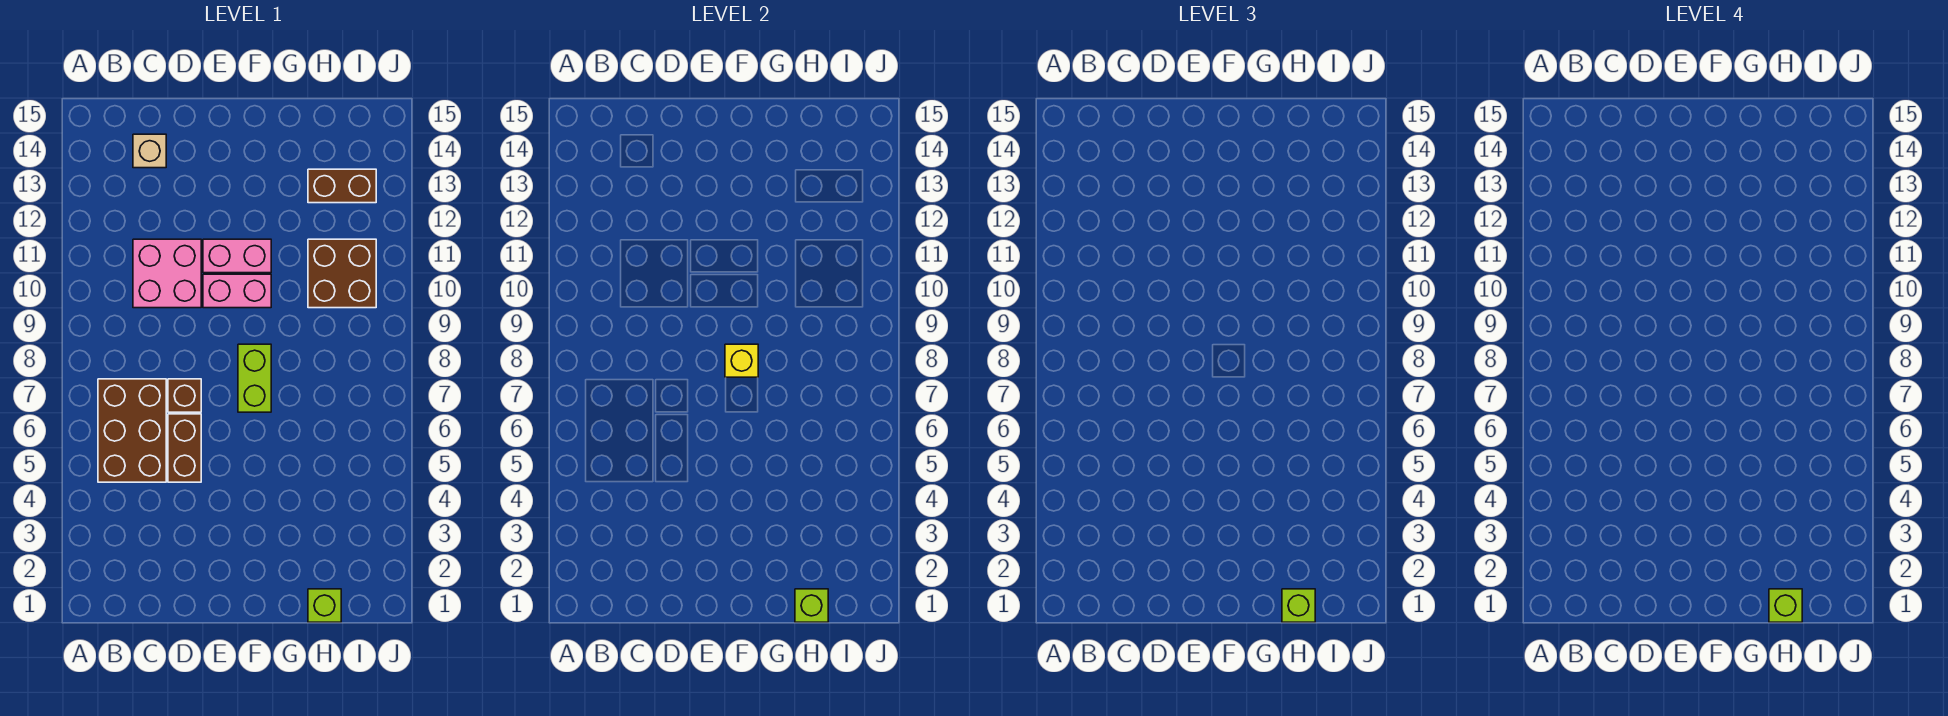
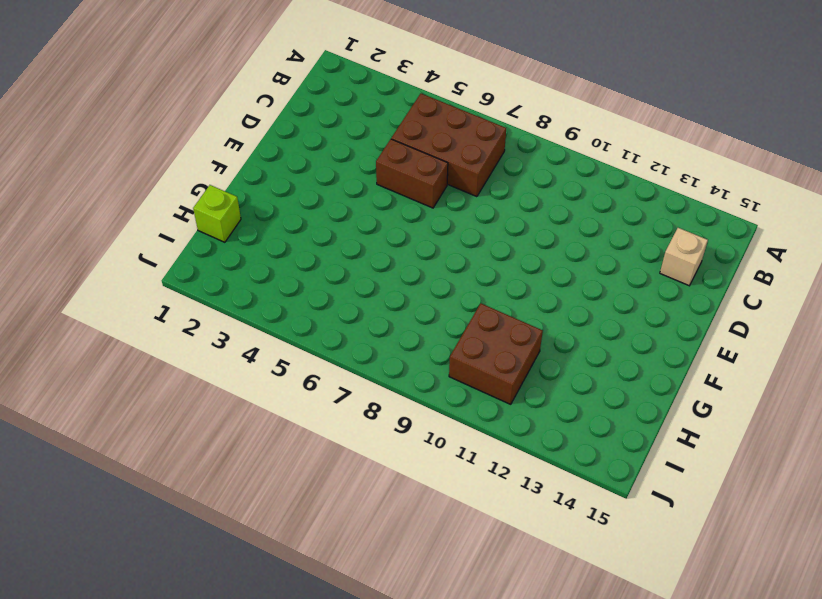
none -> pink brick C10:D11 level 1
none -> brown brick D7 level 1
none -> pink brick E10:F10 level 1

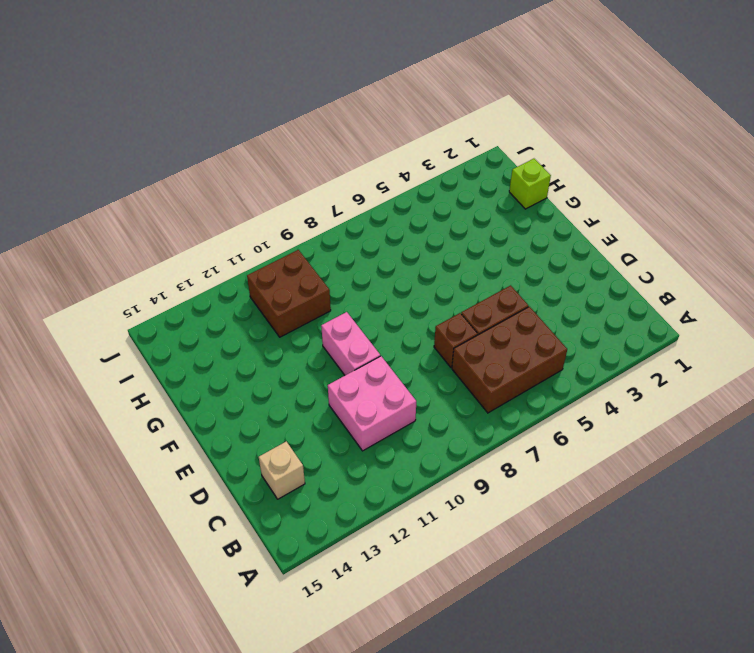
none -> pink brick E11:F11 level 1
none -> lime brick F7:F8 level 1
none -> brown brick H13:I13 level 1

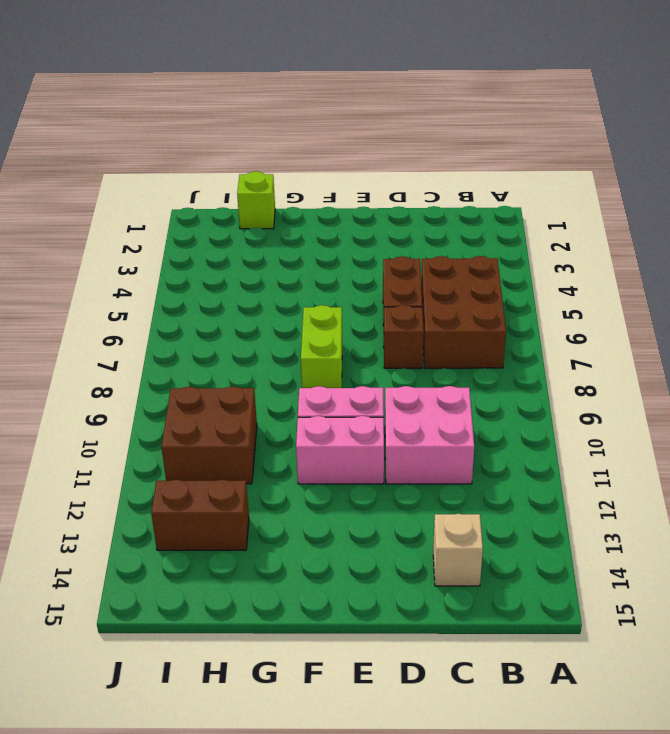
none -> yellow brick F8 level 2
none -> lime brick H1 level 2
none -> lime brick H1 level 3

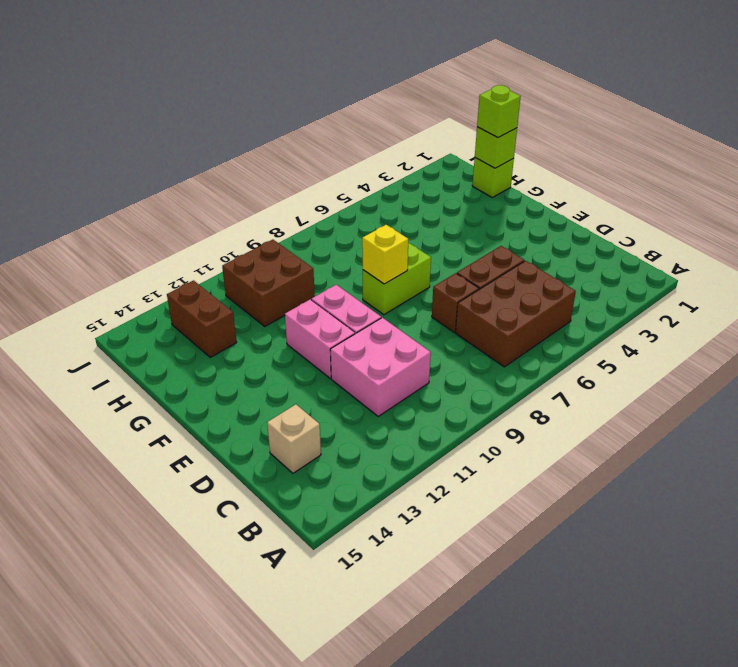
none -> lime brick H1 level 4

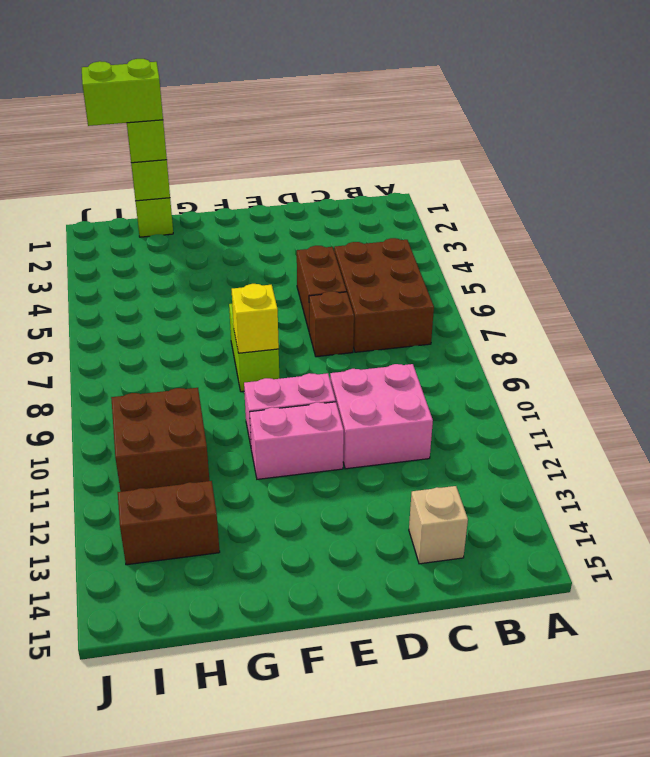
lime brick H1:I1 level 4 -> lime brick H1 level 4

